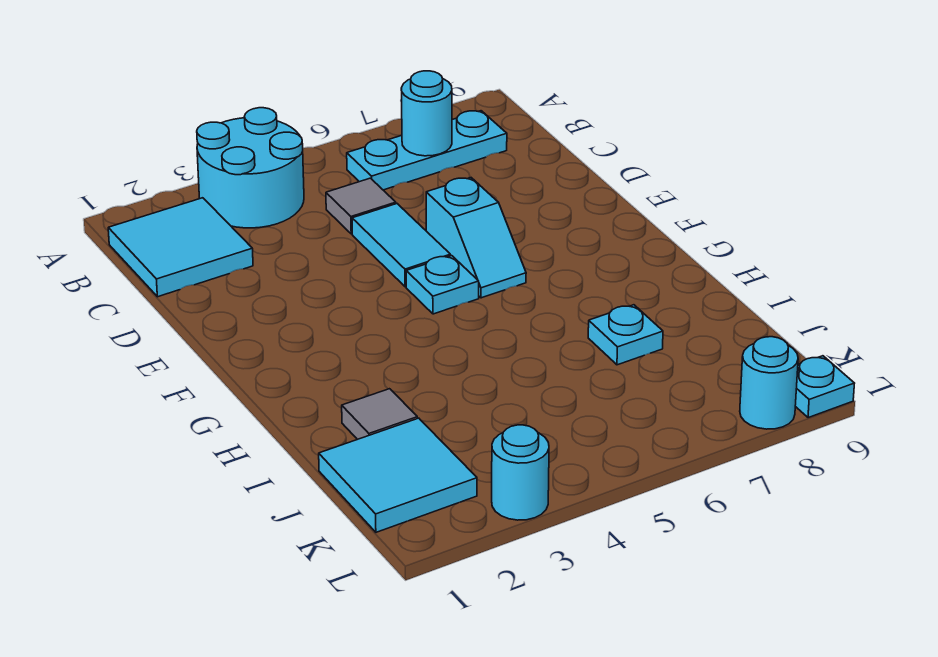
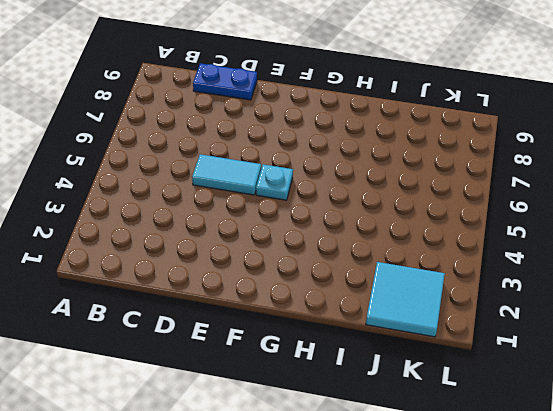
blue plate C9:D9 level 1 -> none
none -> cyan round brick A3:B4 level 1
none -> cyan tile B1:C2 level 1
none -> cyan plate B6:B8 level 1

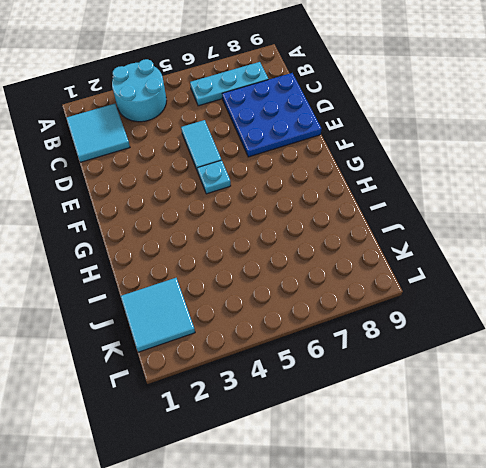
blue plate C7:E9 level 1 -> none
none -> grey tile C5 level 1
none -> cyan slope E6:F6 level 1 top E
none -> grey tile I2 level 1

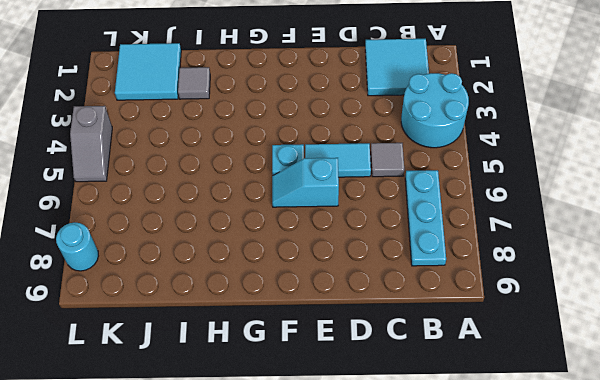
grey slope L4:L5 level 1 top 4 -> none
none -> cyan plate I7 level 1
none -> cyan round brick L3 level 1
none -> cyan plate L9 level 1

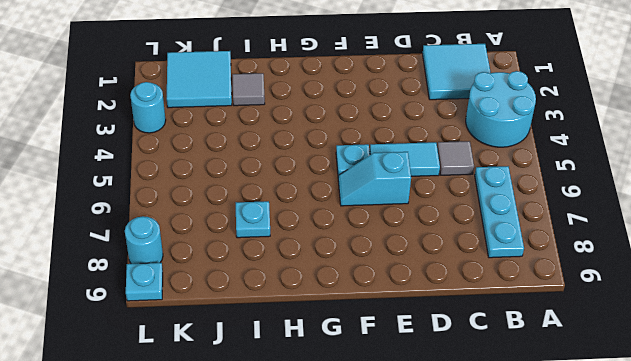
none -> cyan round brick B7 level 2

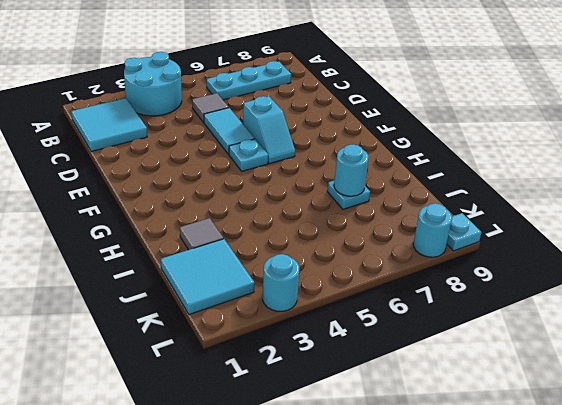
cyan round brick I7 level 2 -> cyan round brick B7 level 2

